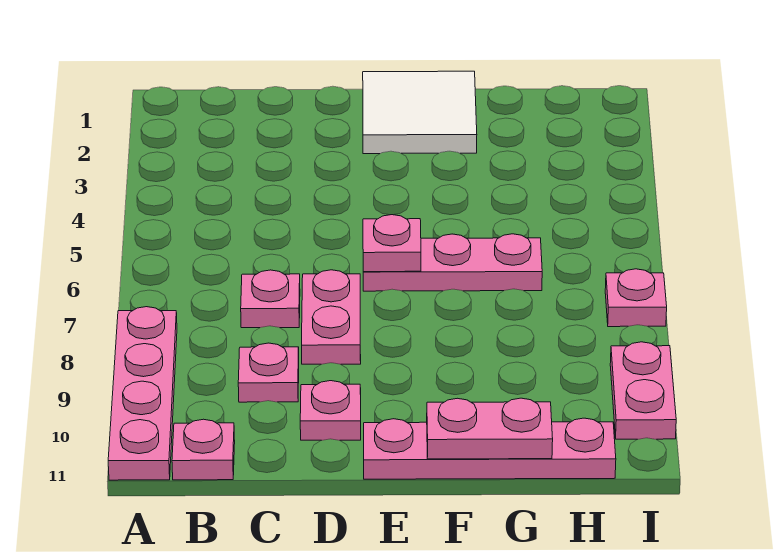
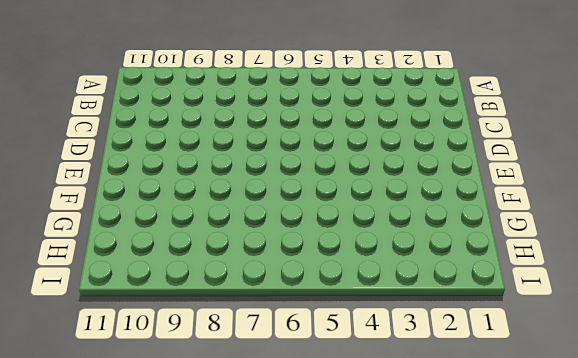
none -> pink plate A8:A11 level 1
none -> pink plate B11 level 1
none -> pink plate C7 level 1

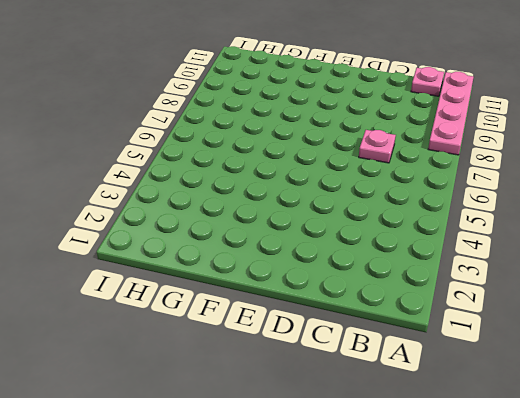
none -> pink plate C9 level 1
none -> pink plate D7:D8 level 1
none -> pink plate D10 level 1

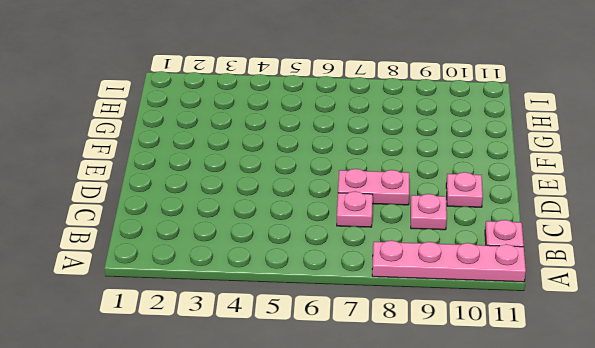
none -> white tile E1:F2 level 1
none -> pink plate E6:G6 level 1
none -> pink plate E11:H11 level 1

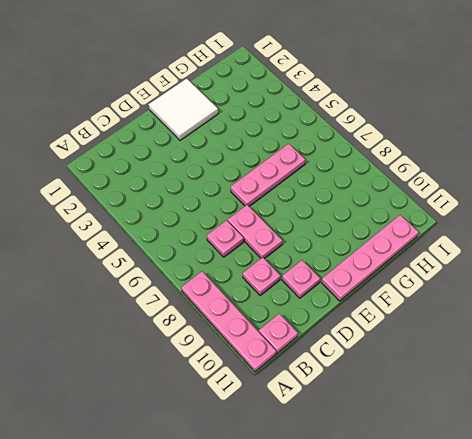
none -> pink plate I7 level 1
none -> pink plate I9:I10 level 1
none -> pink plate E6 level 2

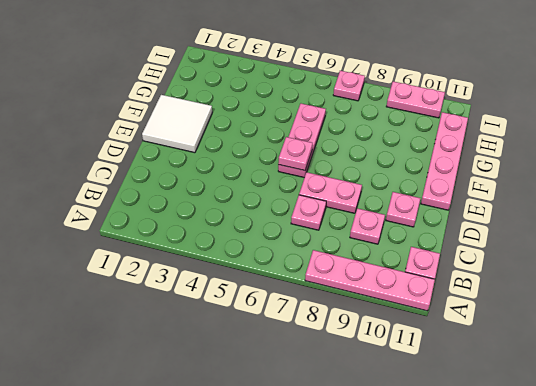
none -> pink plate F11:G11 level 2

